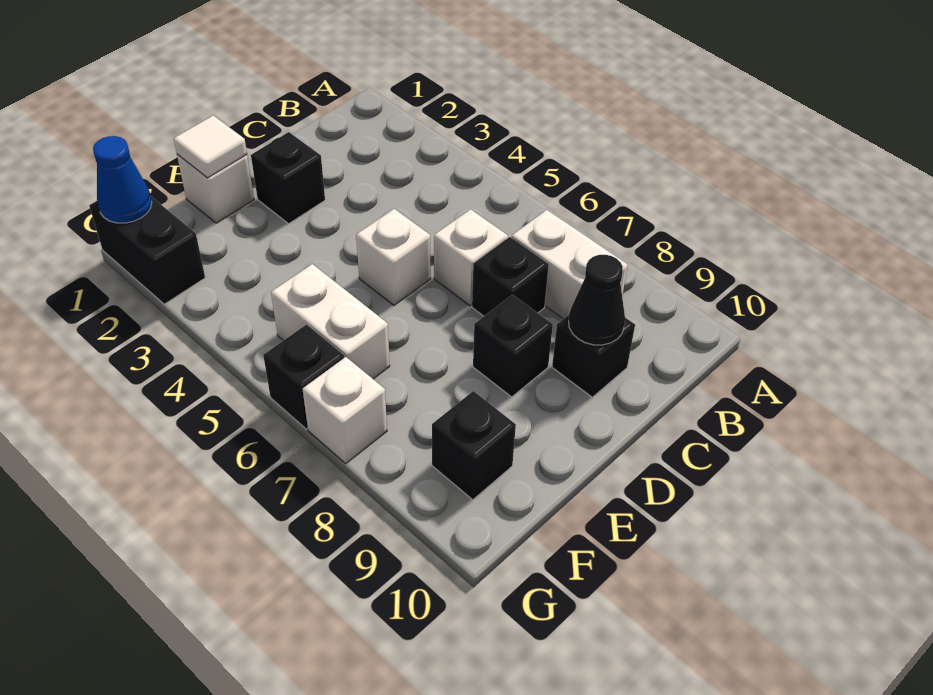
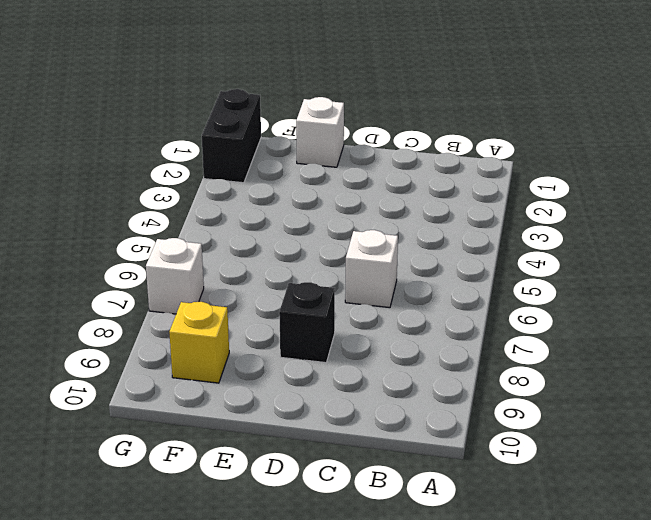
yellow brick F9 level 1 -> black brick F9 level 1
none -> white brick B7:B8 level 1
none -> black brick C7 level 1
none -> black brick C9 level 1

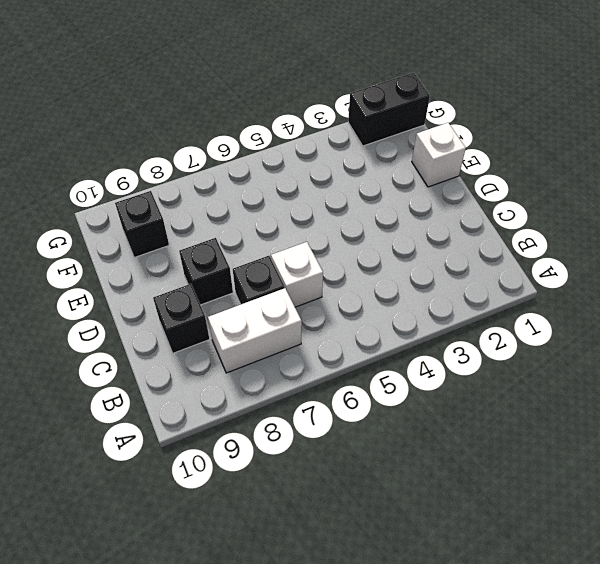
none -> black brick D2 level 1
none -> white brick D5 level 1
none -> white brick F5:F6 level 1

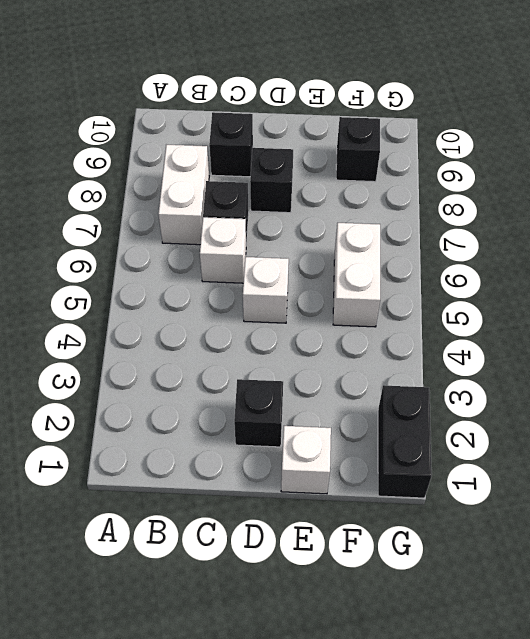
none -> black brick G6 level 1
none -> white brick G7 level 1
none -> black cone C9 level 2

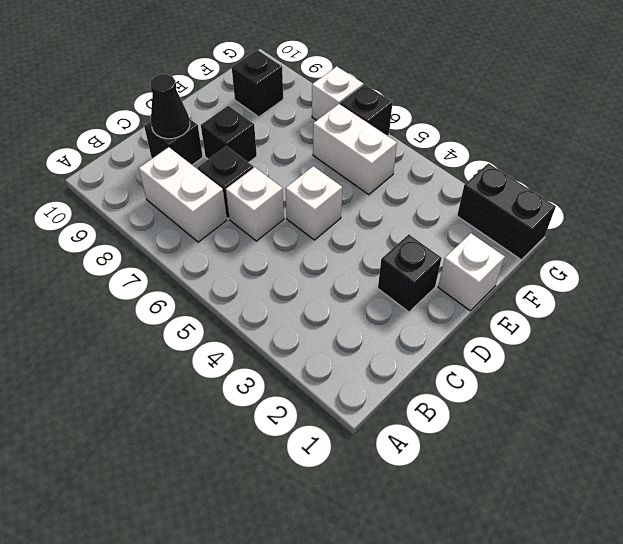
none -> white tile E1 level 2
none -> blue cone G1 level 2

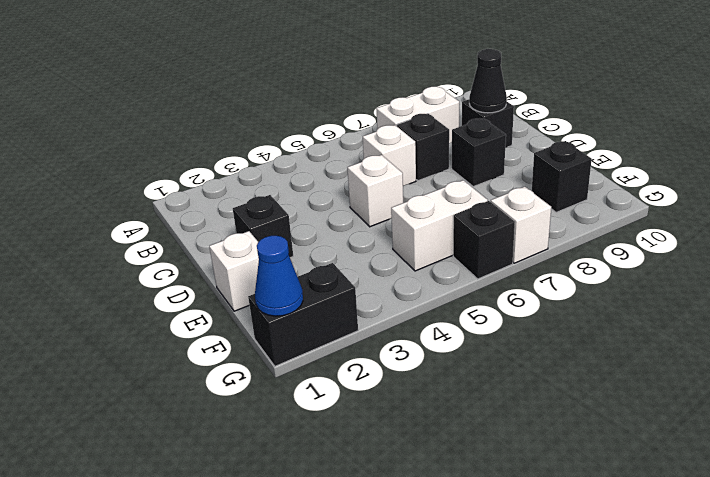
none -> white tile E1 level 2

